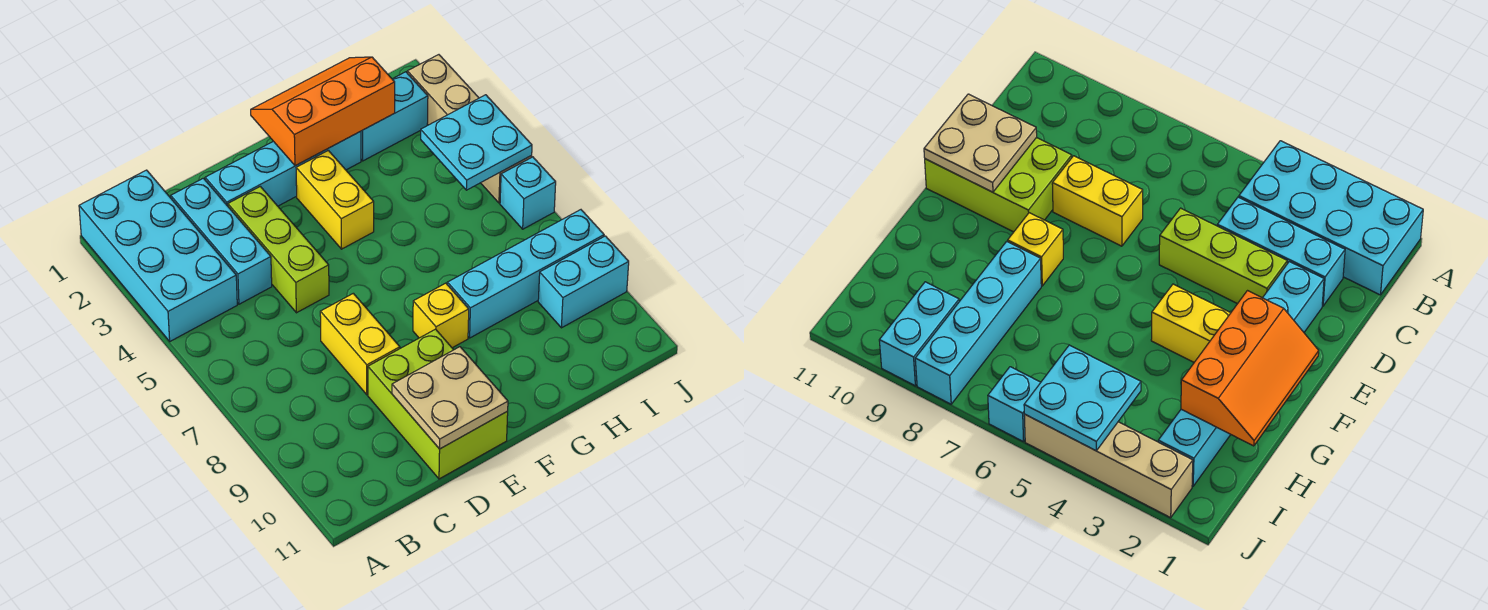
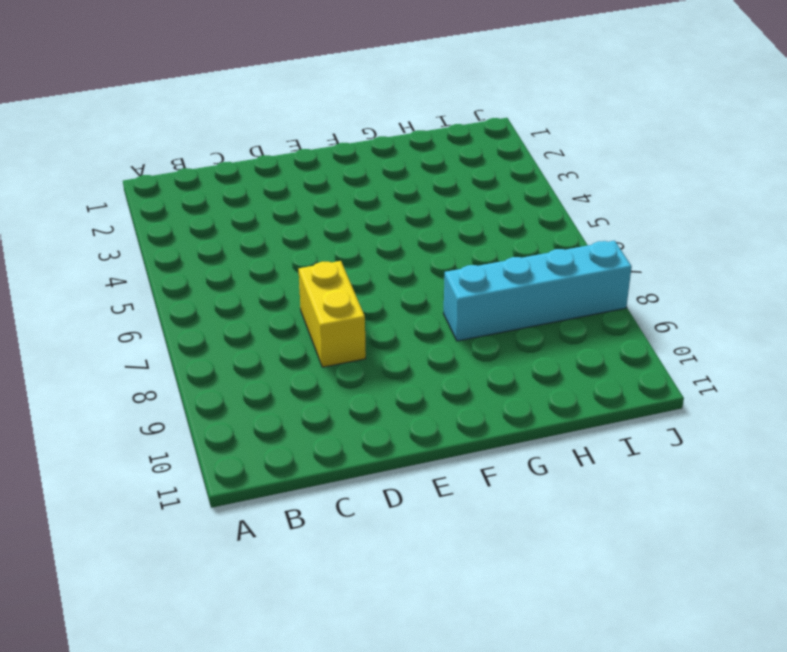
none -> cyan brick A1:B4 level 1
none -> cyan brick C2:C4 level 1
none -> cyan brick D2:G2 level 1

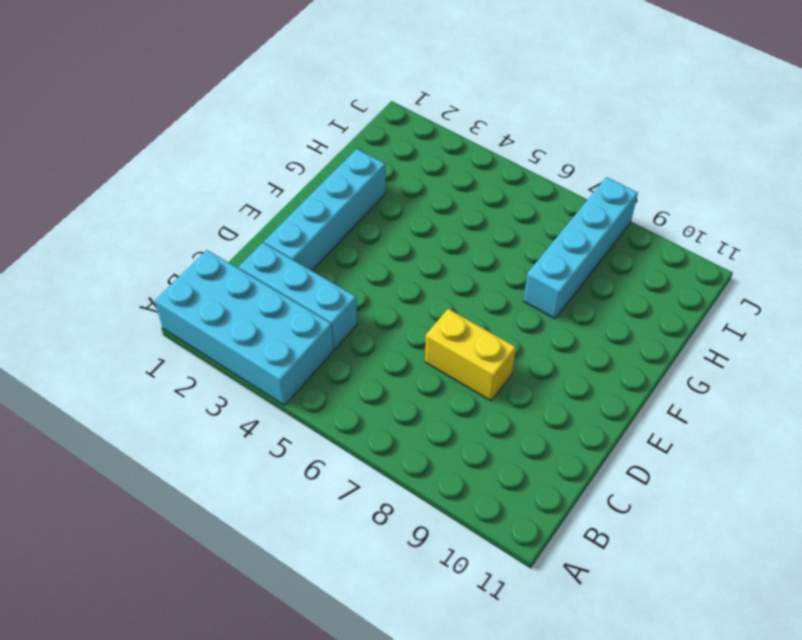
none -> lime brick D3:D5 level 1
none -> lime brick D9:E11 level 1
none -> yellow brick F3:F4 level 1

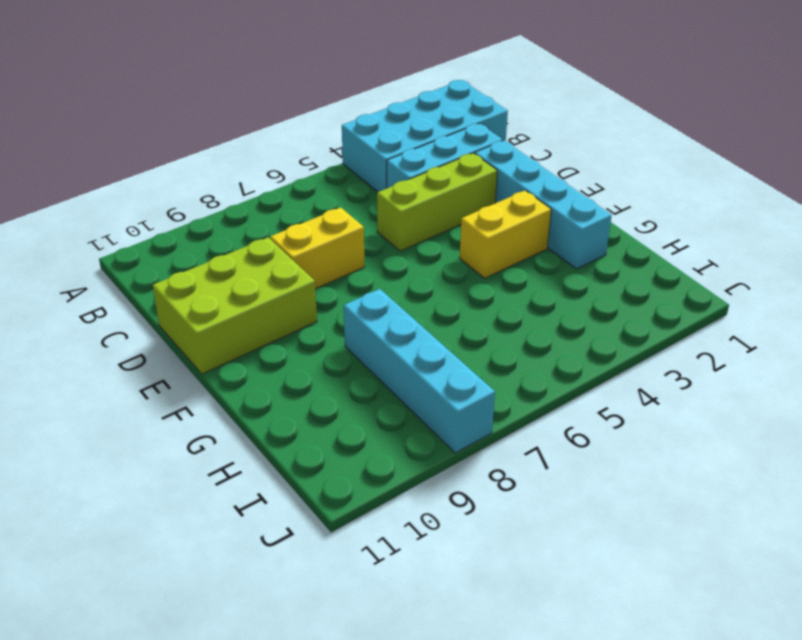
none -> yellow brick F8 level 1
none -> cyan brick H2:I2 level 1
none -> cyan brick I9:J9 level 1

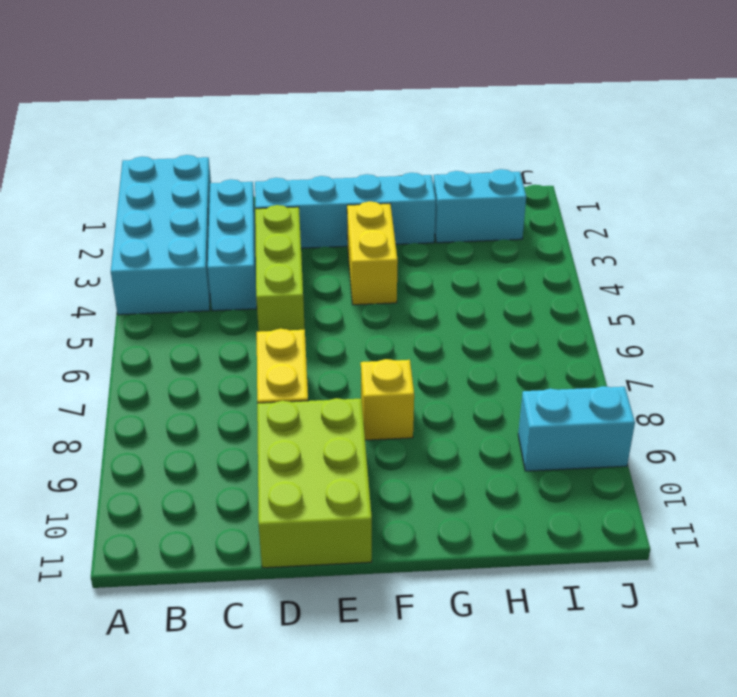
none -> cyan brick G8:J8 level 1
none -> tan brick J2:J5 level 1
none -> cyan brick J6 level 1

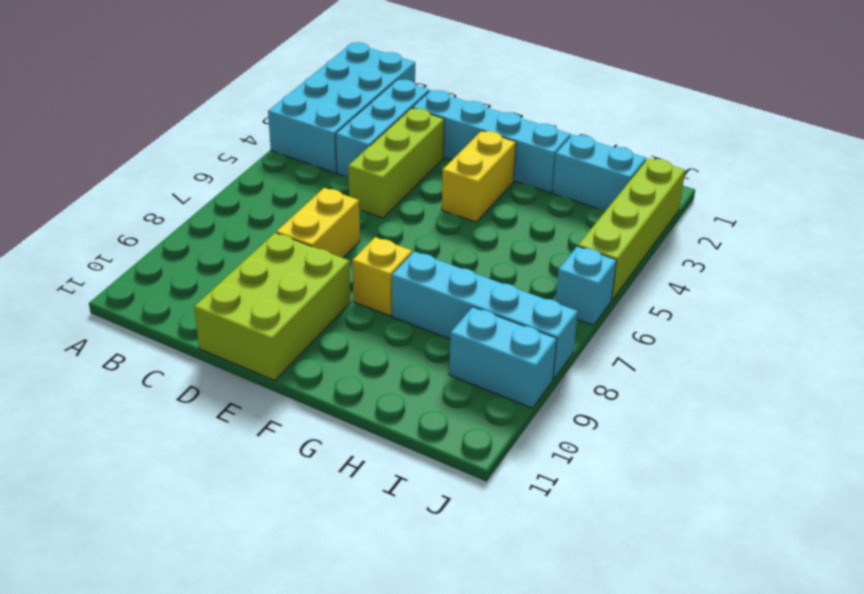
lime brick J2:J5 level 1 -> tan brick J2:J5 level 1
none -> tan plate D10:E11 level 2
none -> orange slope F1:H2 level 2 top 2
none -> cyan plate I4:J5 level 2

